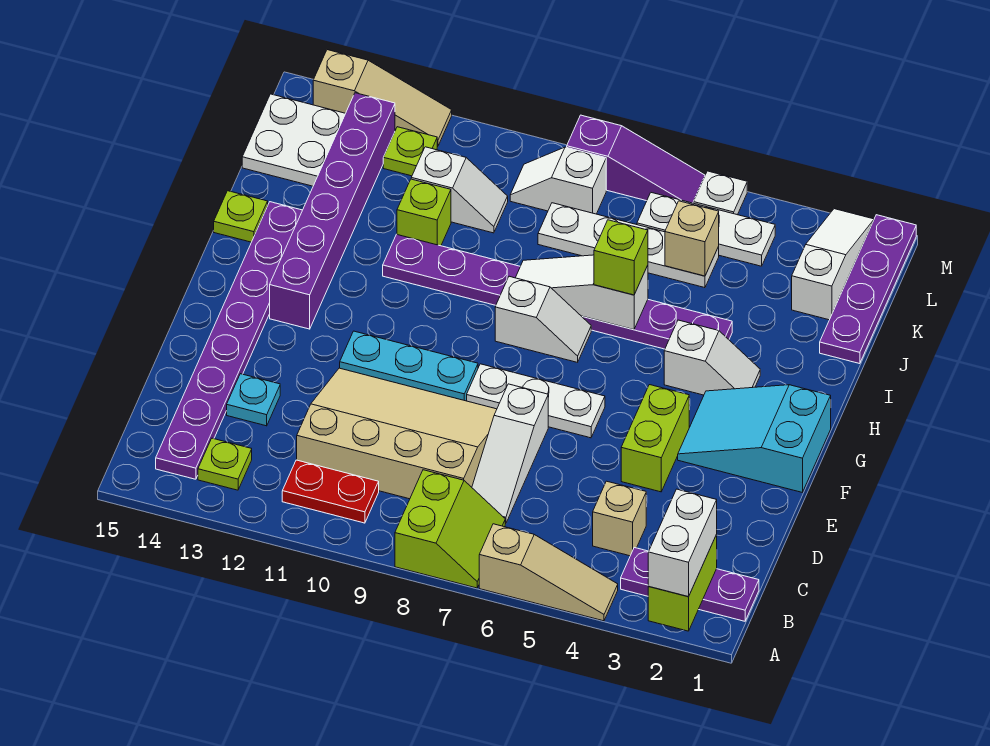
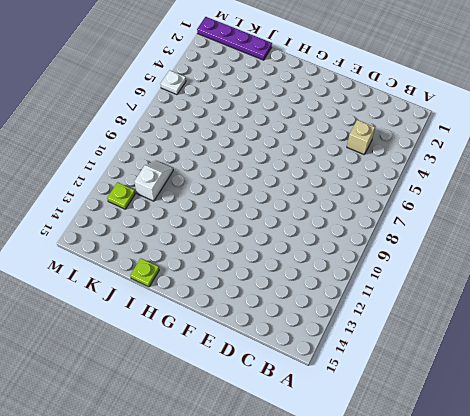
none -> tan slope A4:A6 level 1 top 6
none -> lime slope A7:B8 level 1 top 8
none -> purple plate B1:B3 level 1
none -> red plate B10:B11 level 1

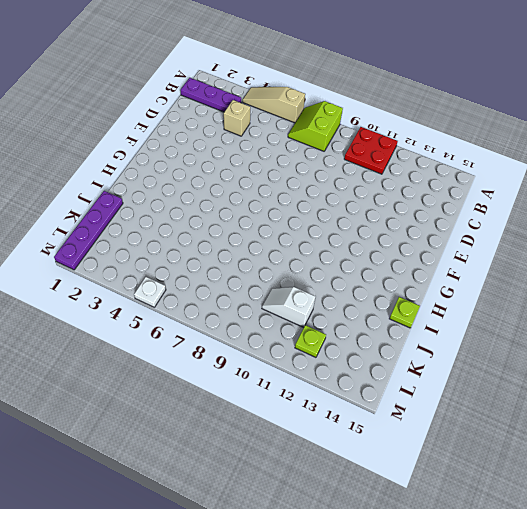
red plate A10:B11 level 1 -> red plate B10:B11 level 1
none -> lime plate B13 level 1
none -> purple plate B14:I14 level 1
none -> white slope C7:E7 level 1 top E
none -> tan slope C8:E11 level 1 top C

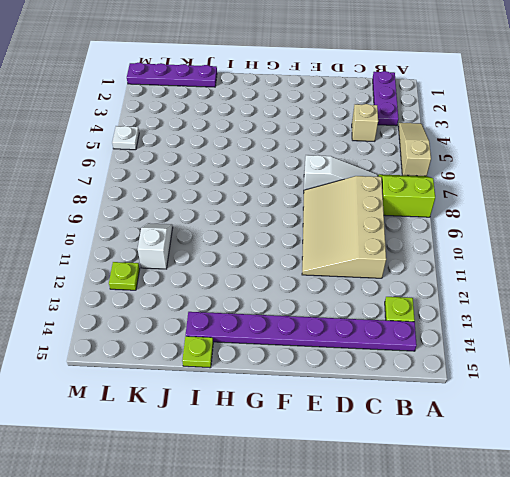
none -> red plate B10:B11 level 1
none -> cyan plate D13 level 1
none -> lime brick E4:F4 level 1
none -> cyan slope F1:G3 level 1 top 1

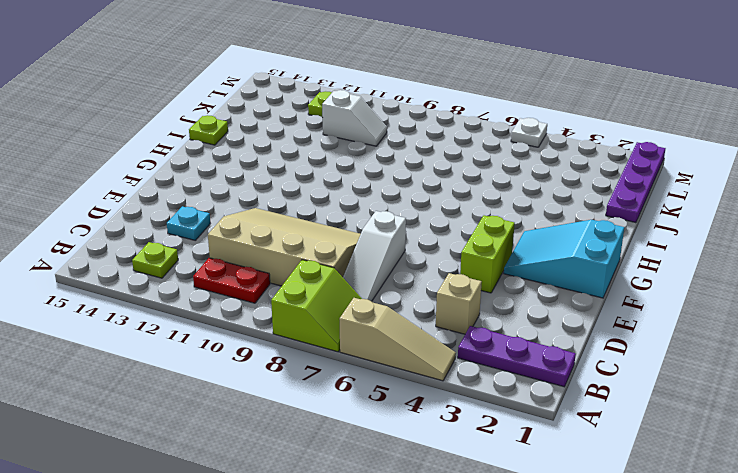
none -> purple plate B14:I14 level 1
none -> white plate F6:F8 level 1
none -> cyan plate F9:F11 level 1
none -> purple brick G13:L13 level 1

